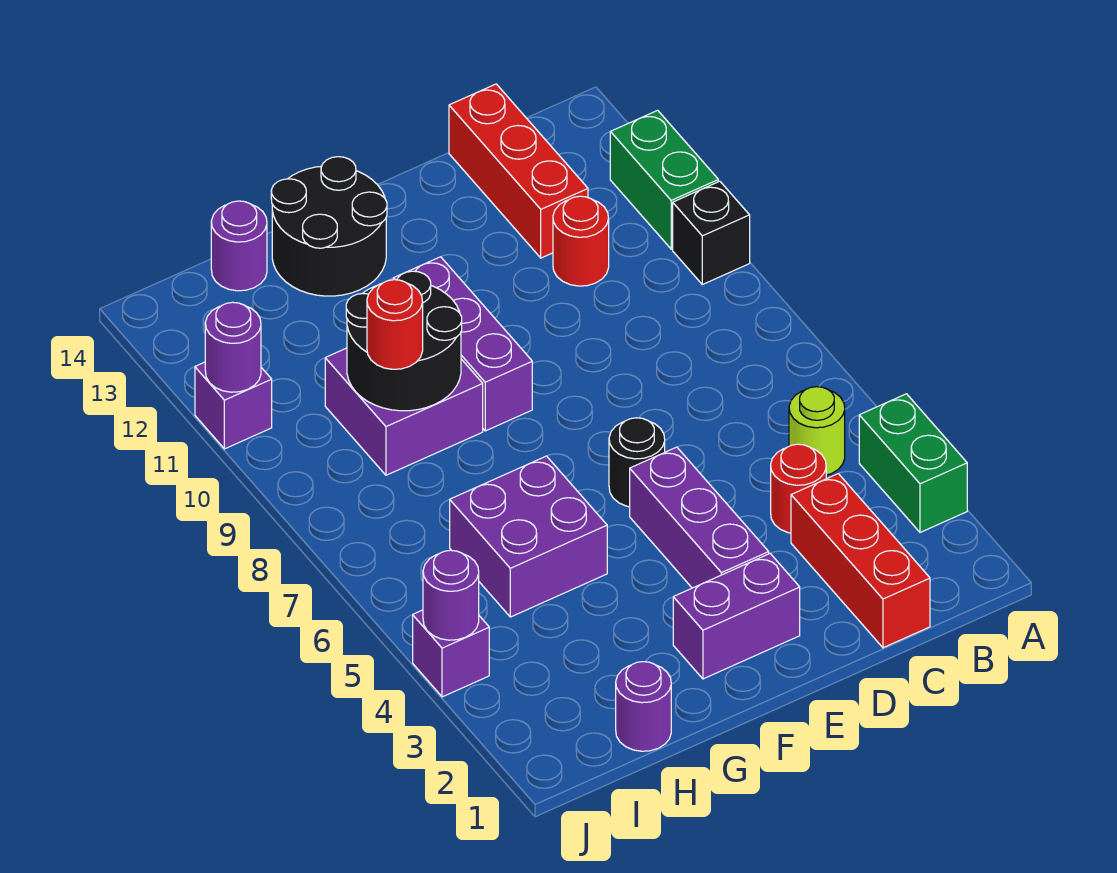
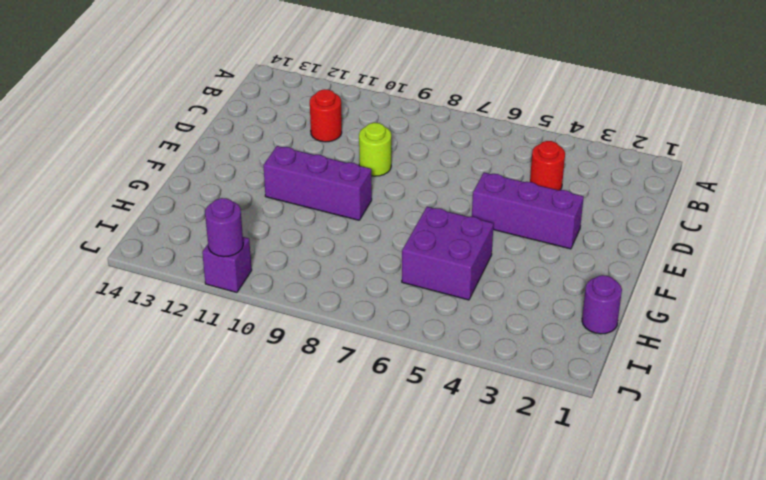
lime round brick D9 level 1 -> lime round brick B5 level 1
none -> green brick A3:A4 level 1
none -> black brick A10 level 1
none -> green brick A11:A12 level 1

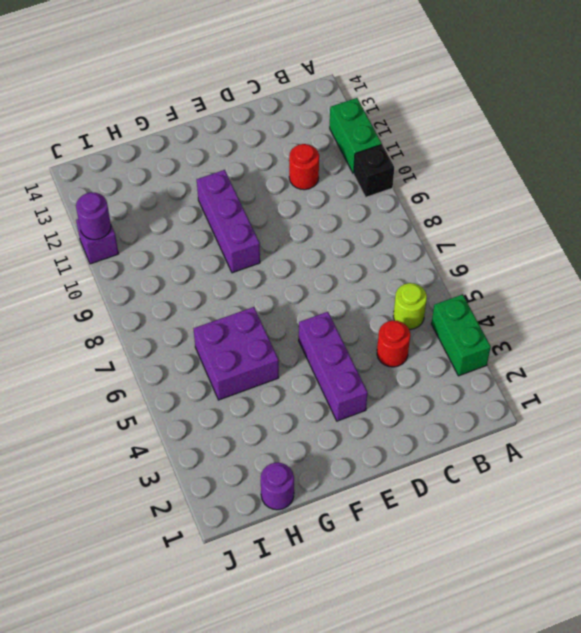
none -> red brick C1:C3 level 1
none -> red brick C12:C14 level 1
none -> purple brick E2:F2 level 1

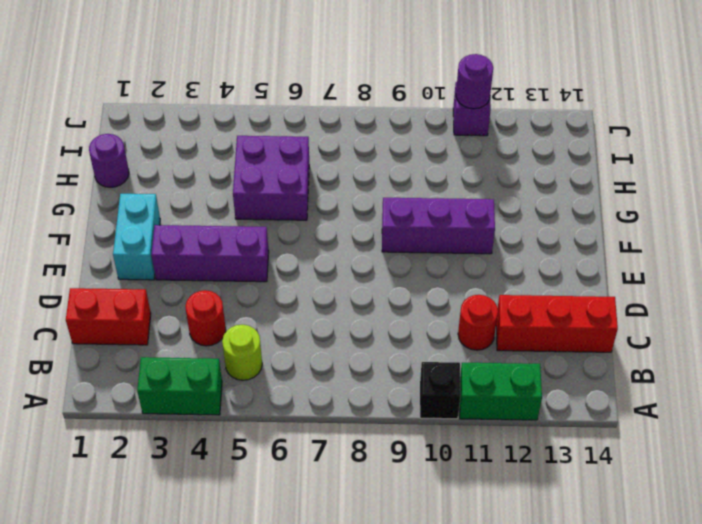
red brick C1:C2 level 1 -> red brick C1:C3 level 1
cyan brick E2:F2 level 1 -> purple brick E2:F2 level 1
none -> black round brick E6 level 1
none -> black round brick F13:G14 level 1
none -> purple brick G9:H10 level 1

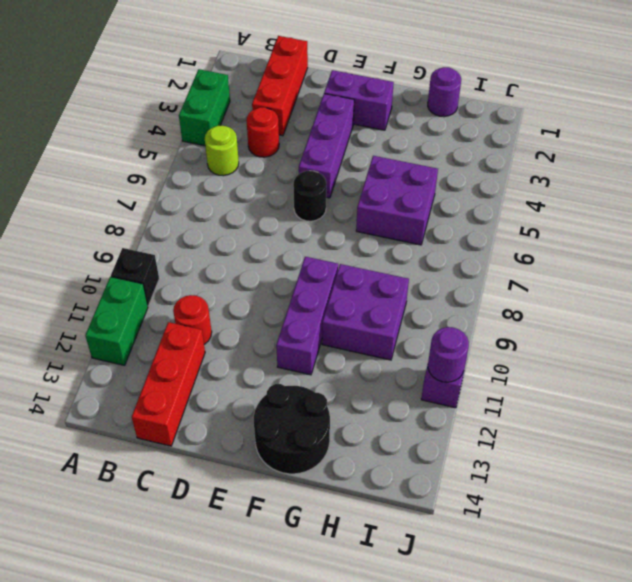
none -> purple round brick H14 level 1
none -> purple brick J4 level 1
none -> black round brick G9:H10 level 2

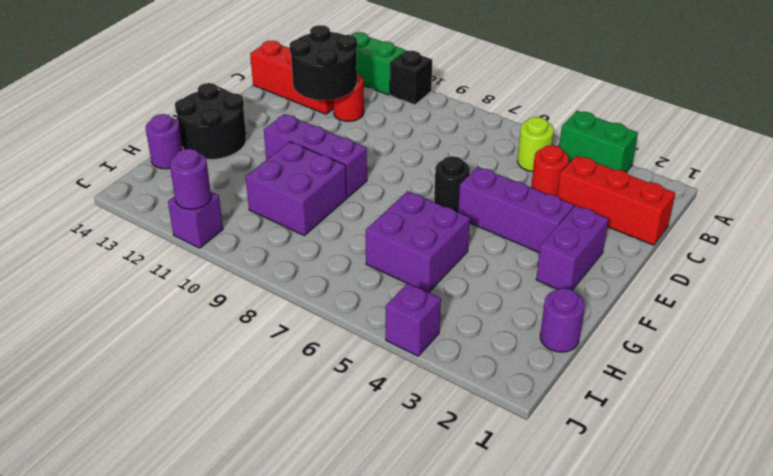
black round brick C11:D12 level 2 -> black round brick G9:H10 level 2
none -> purple round brick J4 level 2
none -> red round brick H9 level 3

